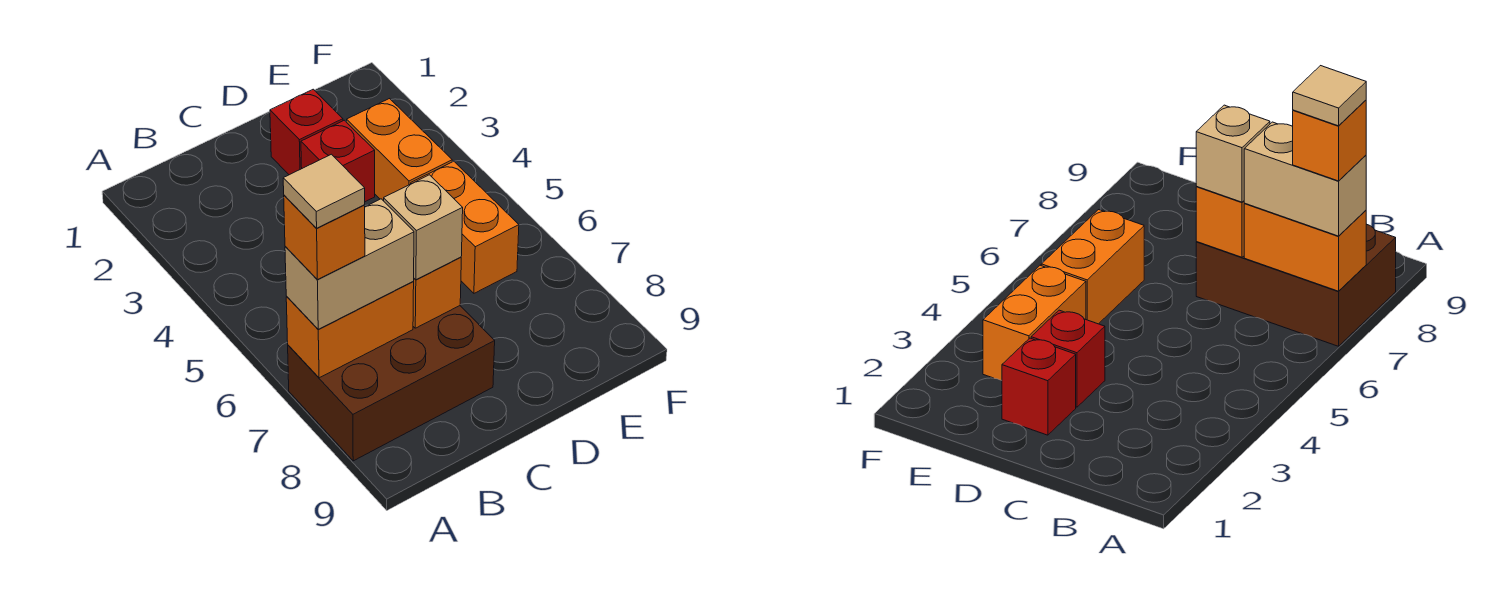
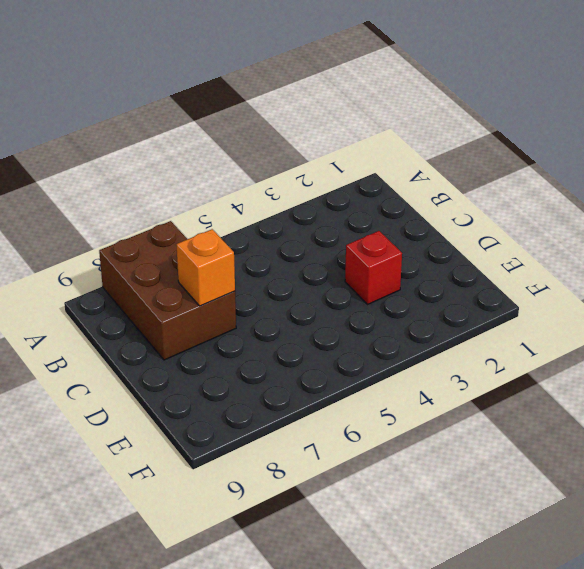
none -> red brick D2 level 1
none -> orange brick E3:E4 level 1

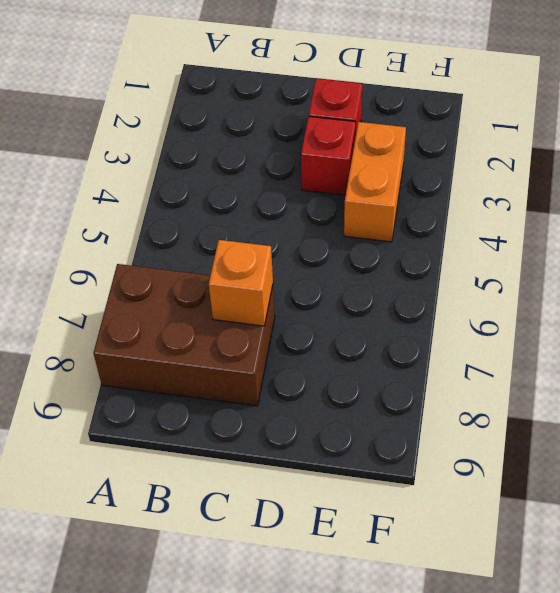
none -> orange brick E5:E6 level 1
none -> orange brick A7:B7 level 2

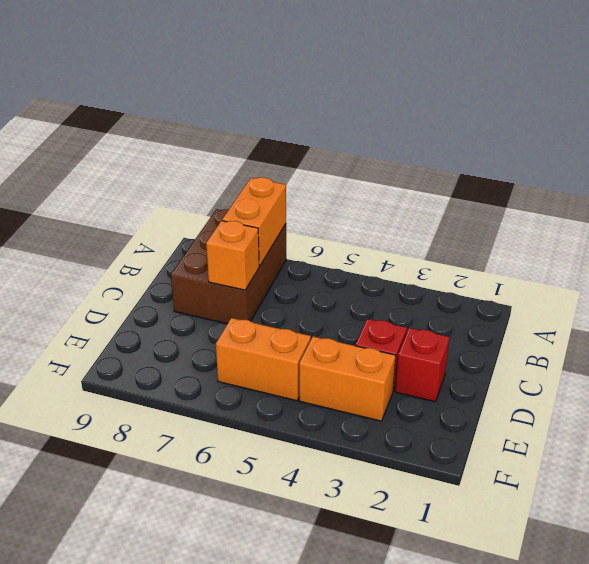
none -> tan brick A7:B7 level 3
none -> tan brick C7 level 3

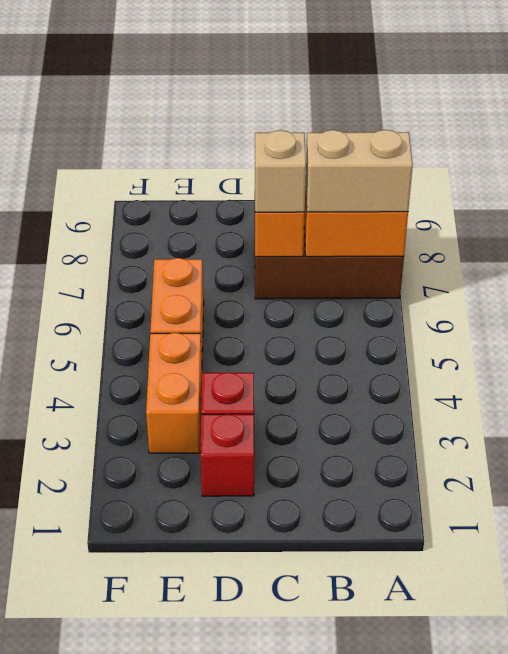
none -> orange brick A7 level 4
none -> tan tile A7 level 5

